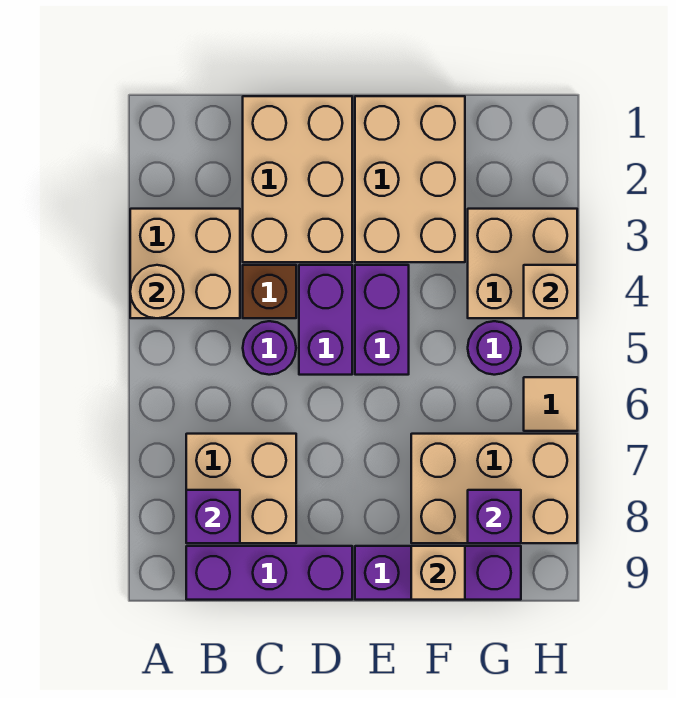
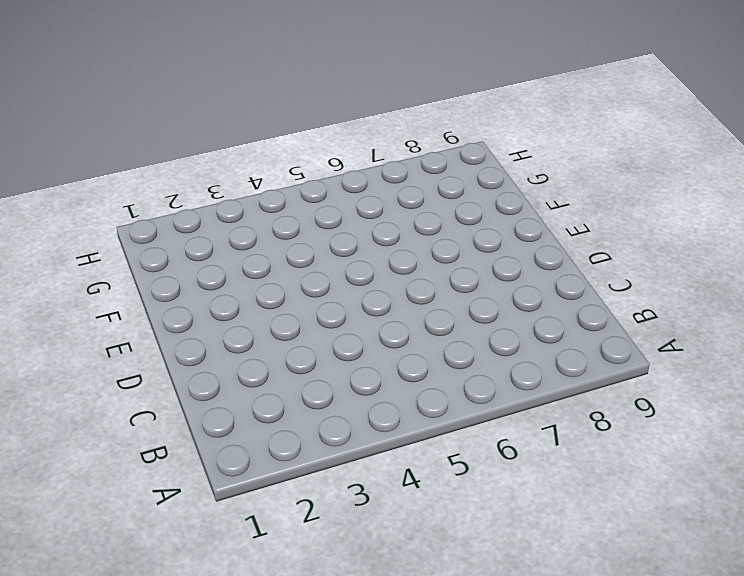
none -> tan brick A3:B4 level 1
none -> tan brick B7:C8 level 1
none -> purple brick B9:D9 level 1

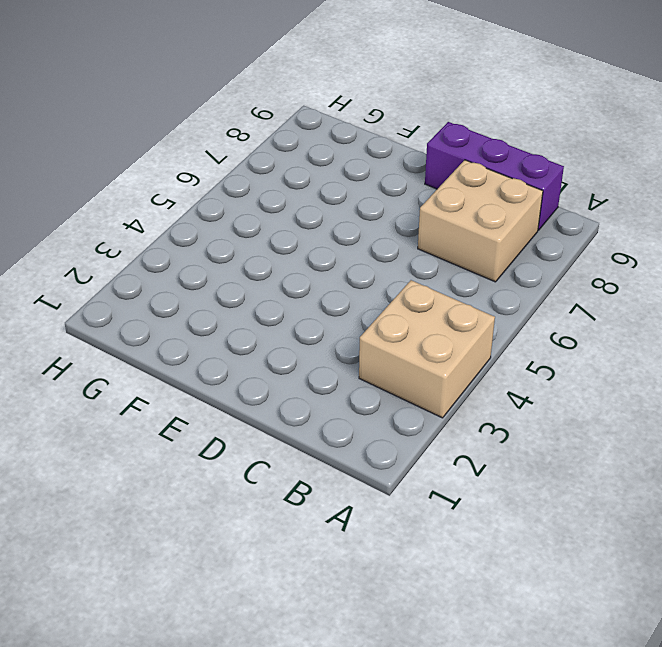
none -> tan brick C1:D3 level 1
none -> brown brick C4 level 1
none -> purple round brick C5 level 1

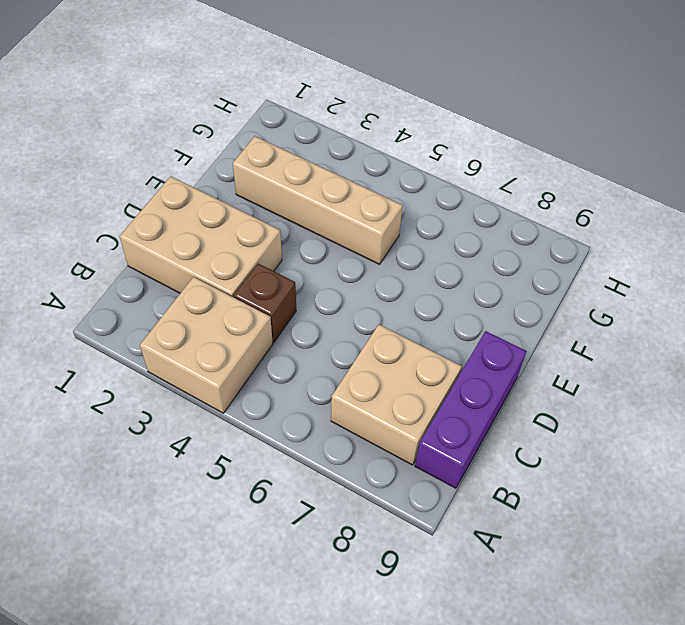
tan brick F2:F5 level 1 -> tan brick E1:F3 level 1
none -> purple round brick C5 level 1
none -> purple brick D4:D5 level 1
none -> purple brick E4:E5 level 1

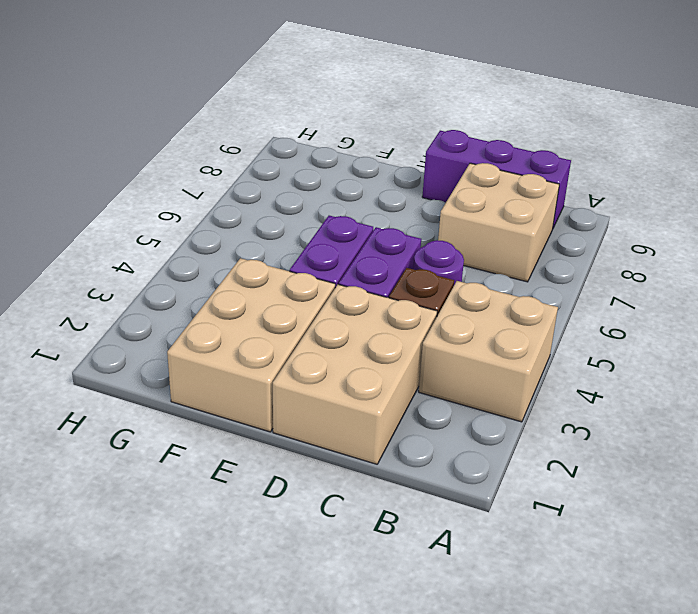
none -> purple brick E9:G9 level 1
none -> tan brick F7:H8 level 1
none -> tan brick G3:H4 level 1

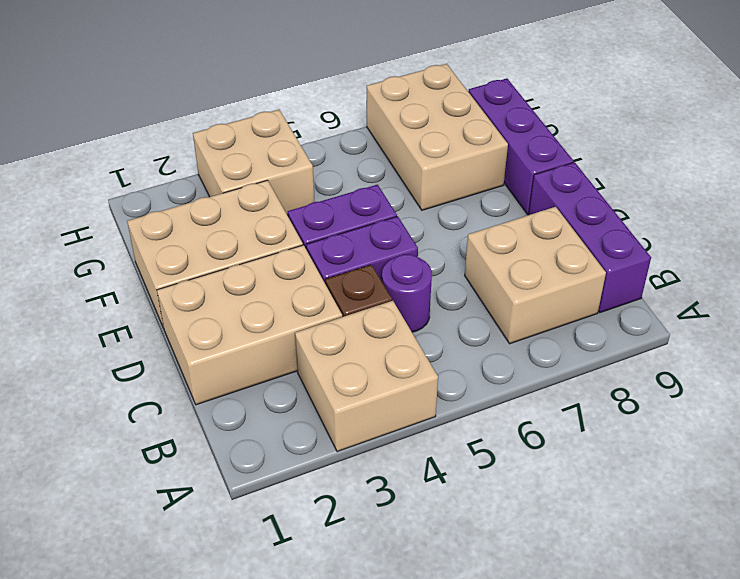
none -> purple round brick G5 level 1
none -> tan tile H6 level 1
none -> tan round brick A4 level 2

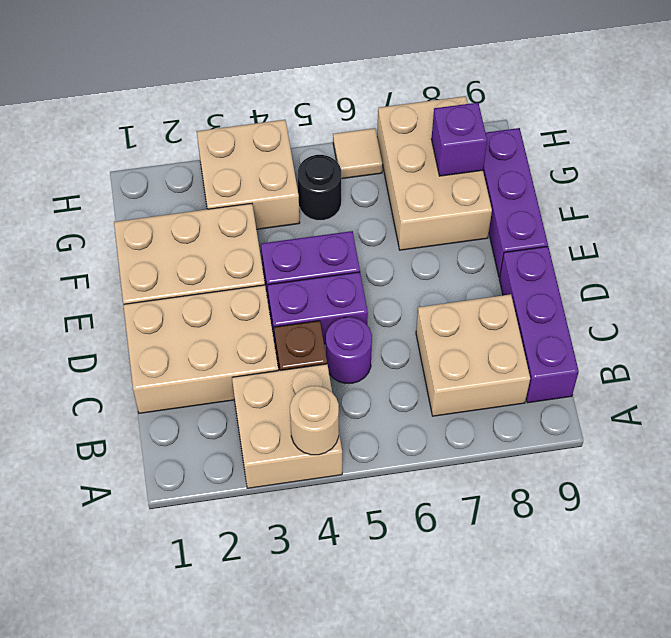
black round brick G5 level 1 -> purple round brick G5 level 1
none -> purple brick B8 level 2
none -> tan brick F9 level 2
none -> tan brick H4 level 2

